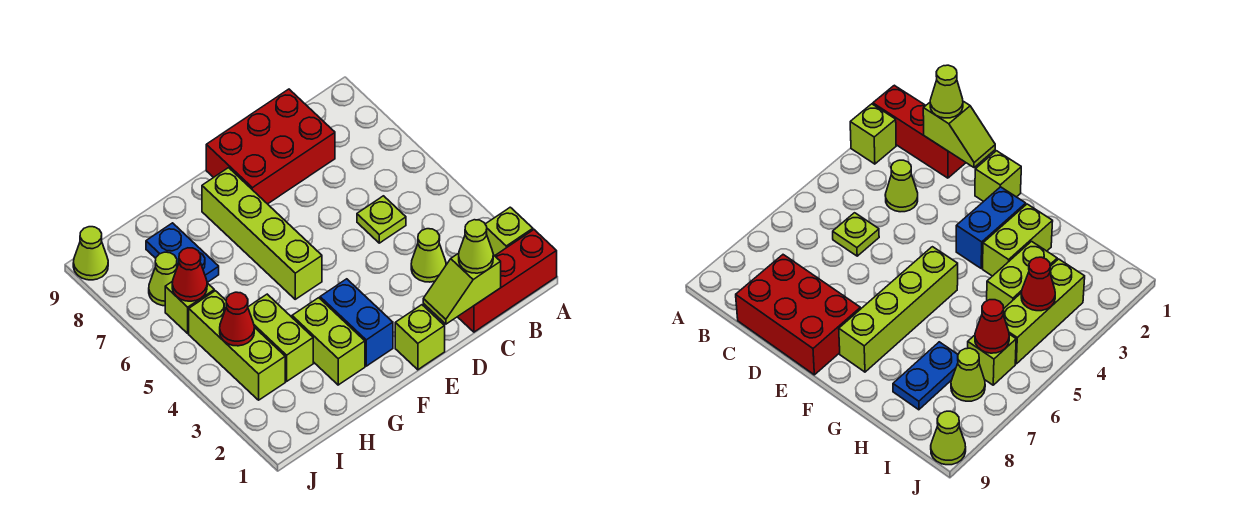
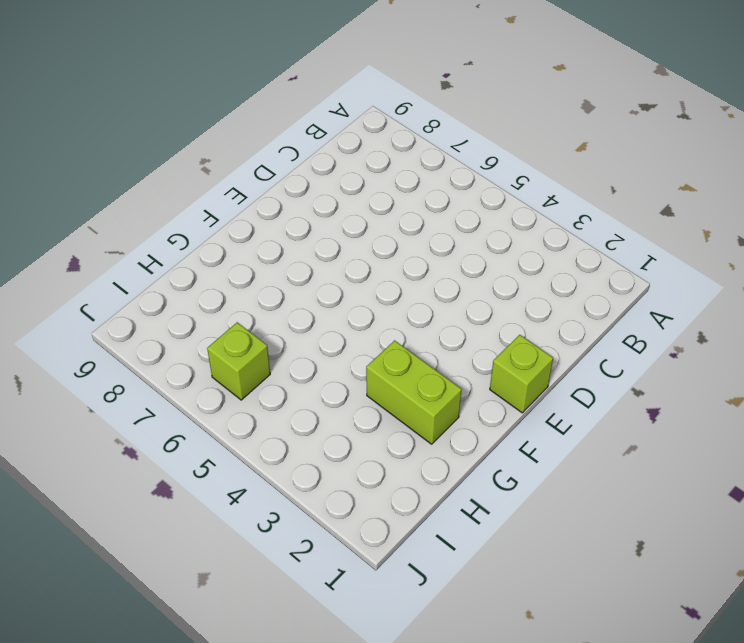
none -> red brick A1:C1 level 1
none -> lime brick A2 level 1
none -> lime cone C3 level 1

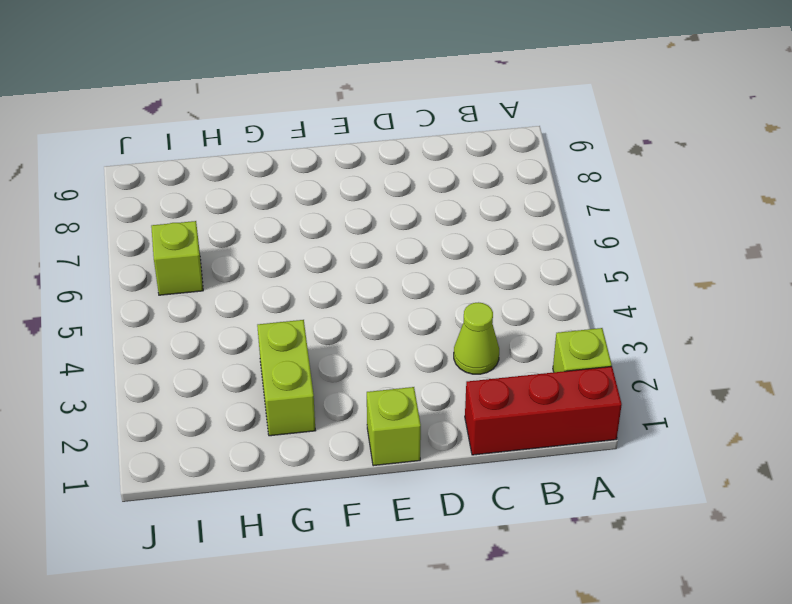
none -> lime plate C5 level 1
none -> red brick C8:E9 level 1
none -> blue brick F2:F3 level 1

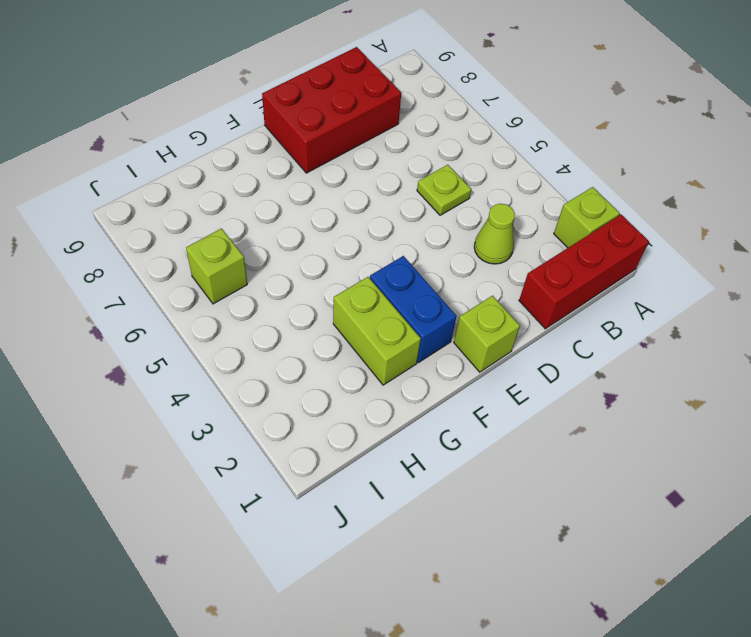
none -> lime brick F5:F8 level 1
none -> lime brick H3:H4 level 1
none -> blue plate H7:H8 level 1

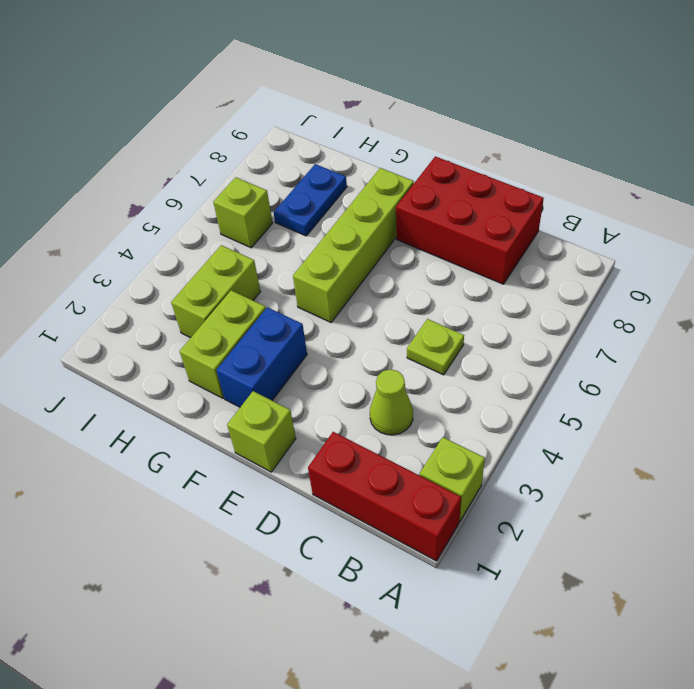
none -> lime brick I3:I5 level 1
none -> lime cone I7 level 1
none -> lime cone J9 level 1

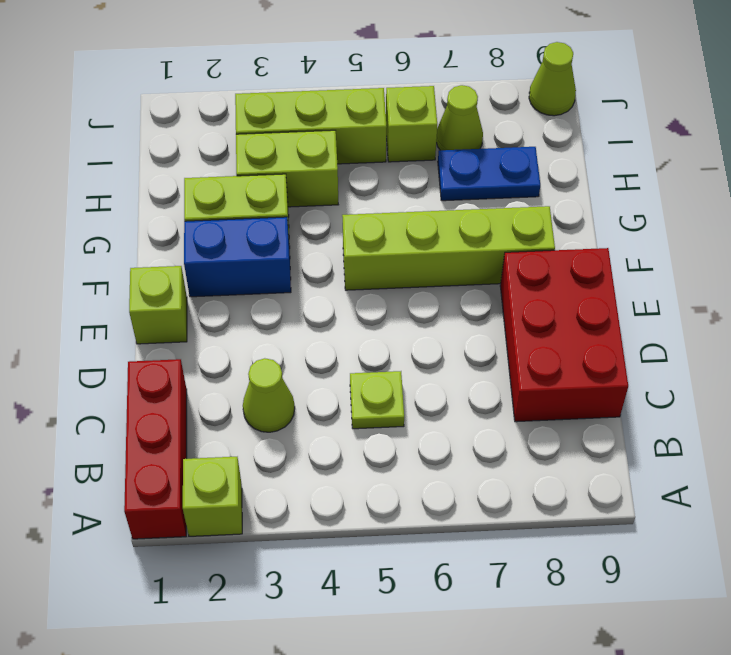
none -> lime slope C1:D1 level 2 top C
none -> red cone I4 level 2
none -> red cone I6 level 2

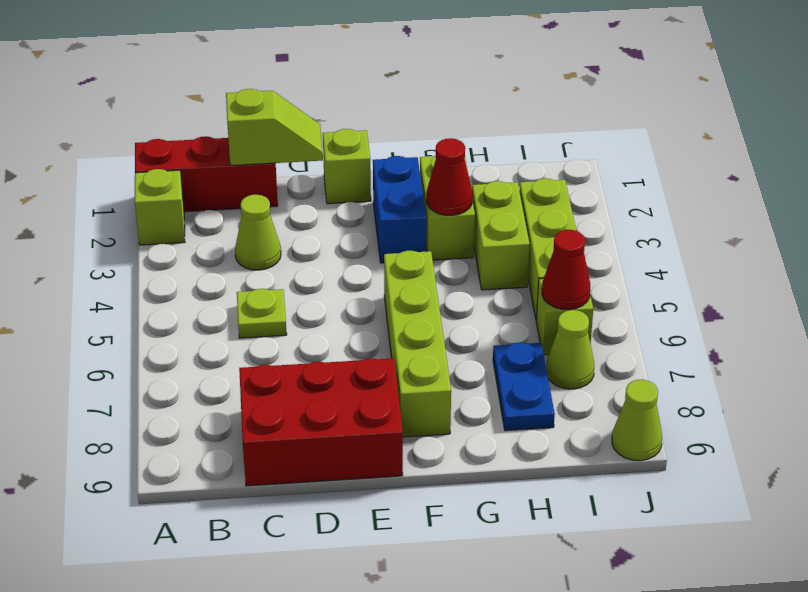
red cone G3 level 2 -> red cone I4 level 2
none -> lime cone C1 level 3

